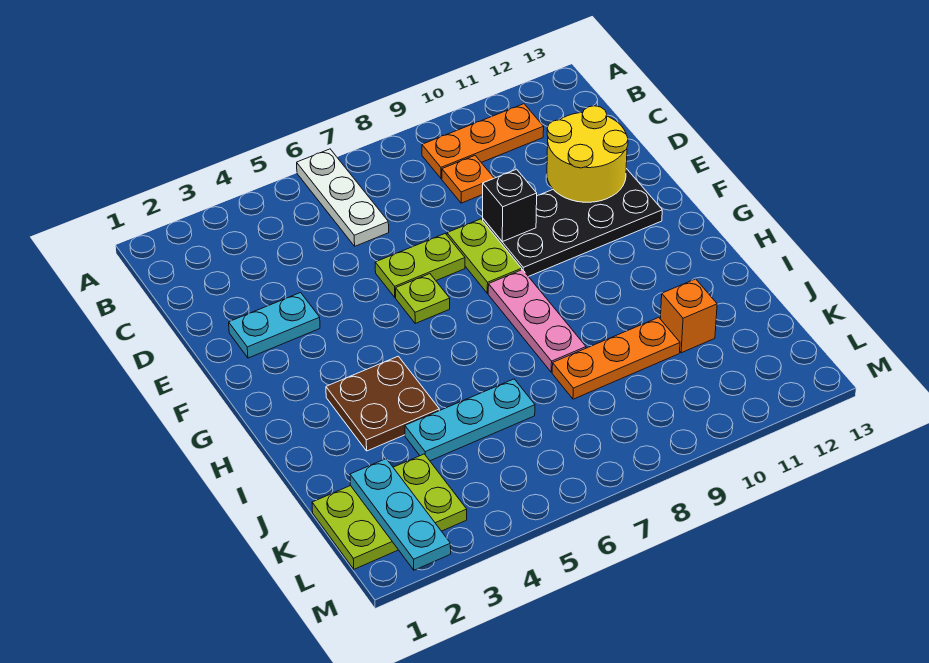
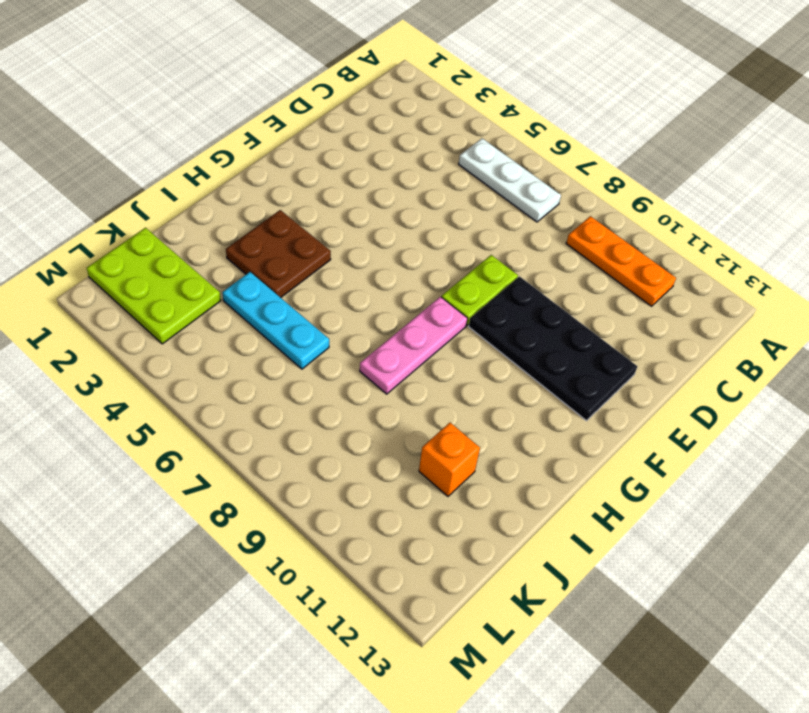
white plate B5:B7 level 1 -> white plate A6:C6 level 1
none -> orange plate C9 level 1
none -> cyan plate E2:E3 level 1
none -> lime plate E6:E7 level 1

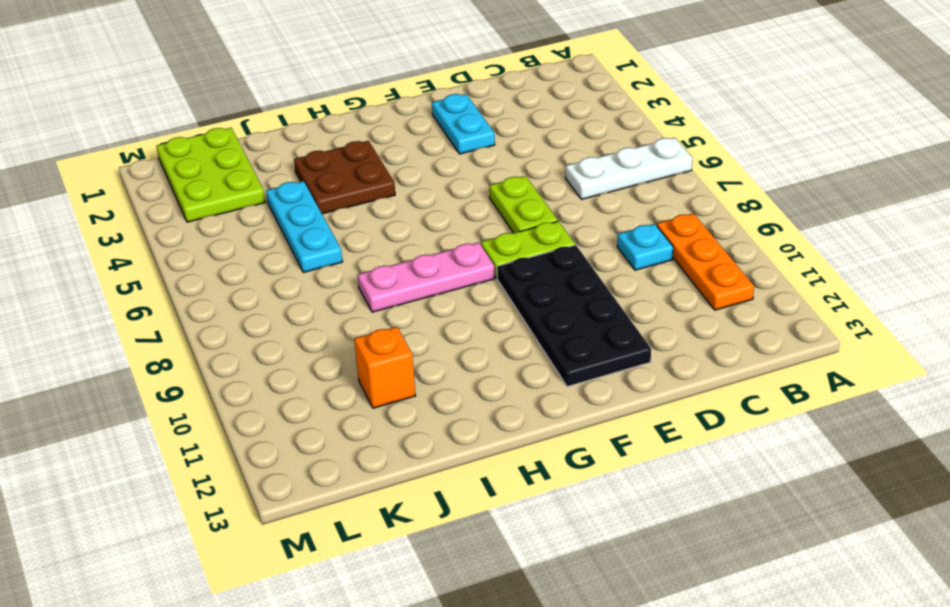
cyan plate C9 level 1 -> orange plate C9 level 1
none -> lime plate F6 level 1
none -> orange plate J8:J10 level 1
none -> yellow round brick D11:E12 level 2

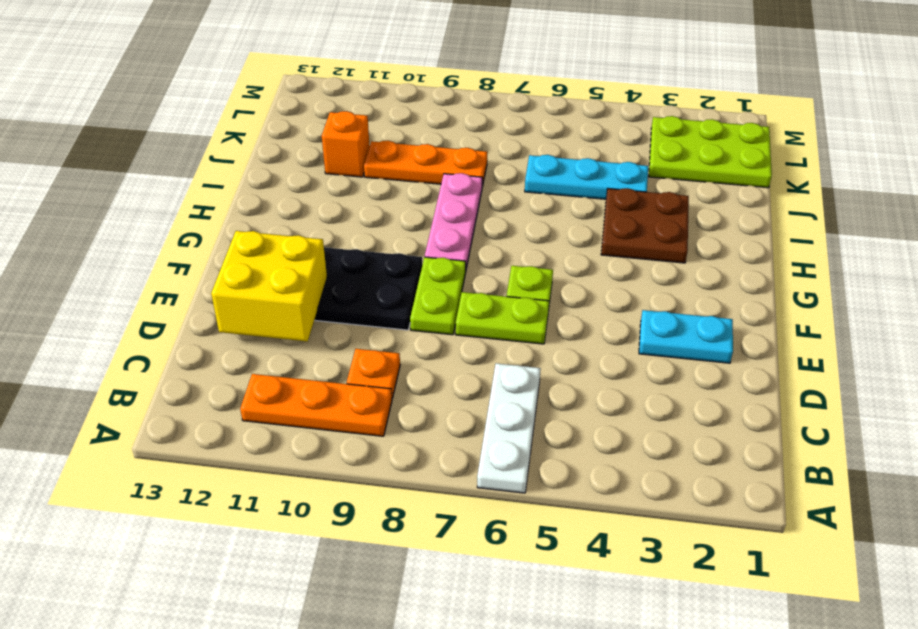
yellow brick D11:E12 level 2 -> yellow round brick D11:E12 level 2
none -> black brick E9 level 2
none -> cyan plate K2:M2 level 2

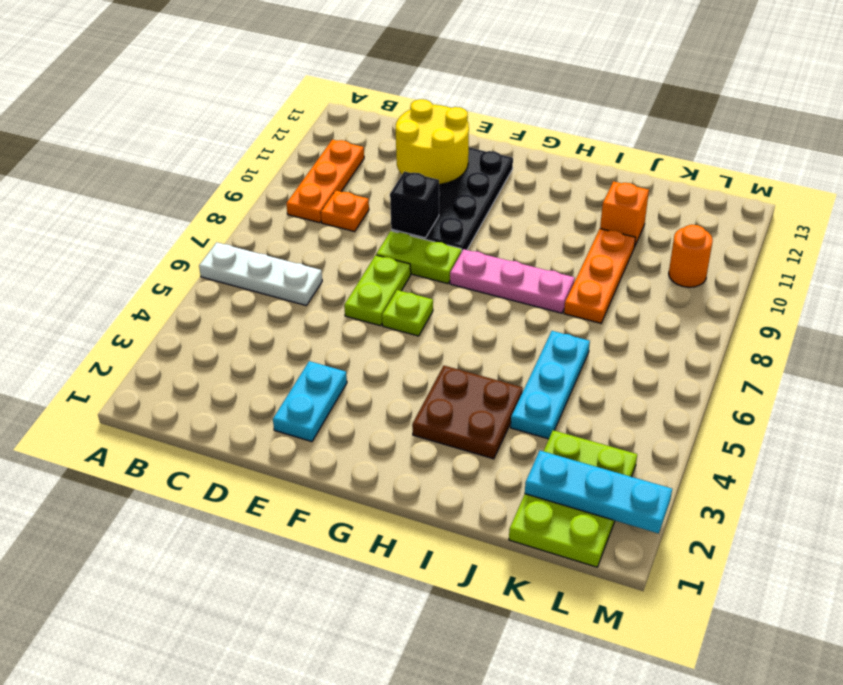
orange round brick L10 level 1 -> none

